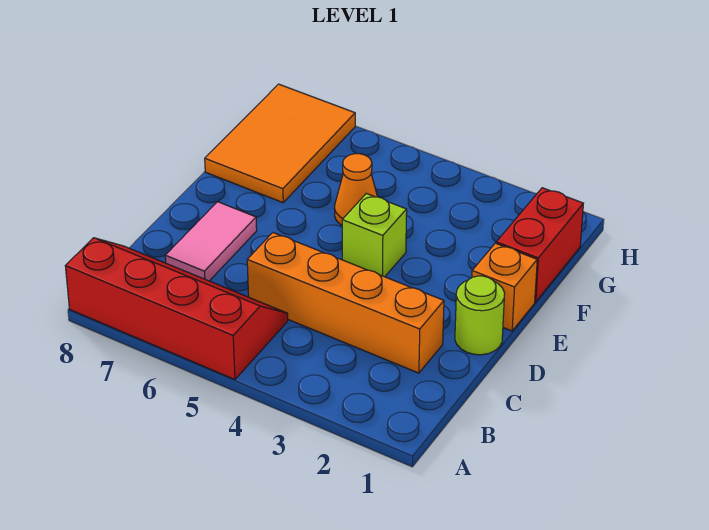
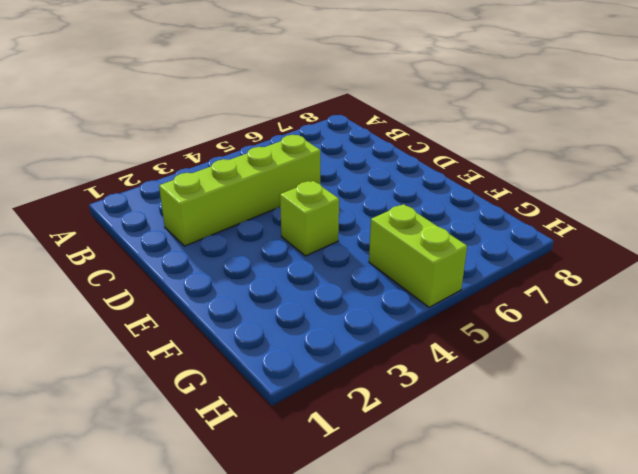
lime brick C2:C5 level 1 -> orange brick C2:C5 level 1
lime brick G5:H5 level 1 -> none
none -> red slope A5:B8 level 1 top A
none -> pink tile C7:D7 level 1

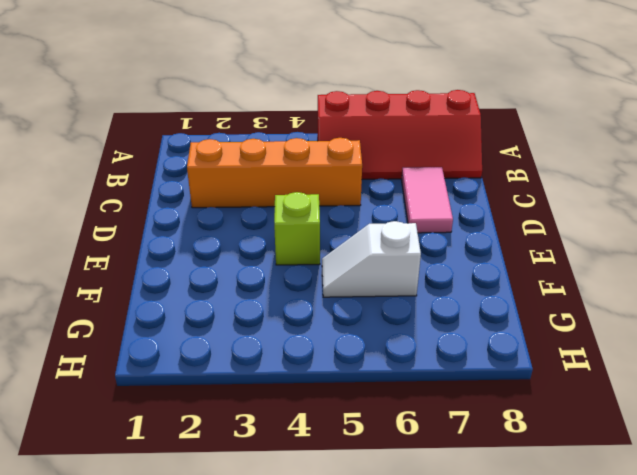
white slope F5:F6 level 1 top 6 -> orange cone F5 level 1
none -> lime round brick D1 level 1
none -> orange brick E1 level 1

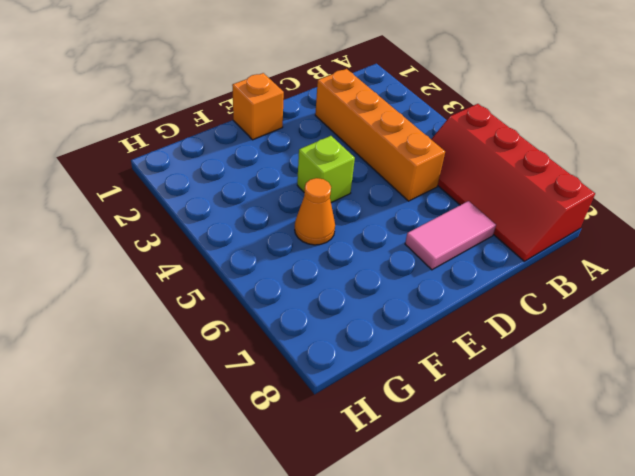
none -> lime round brick D1 level 1
none -> red brick F1:G1 level 1

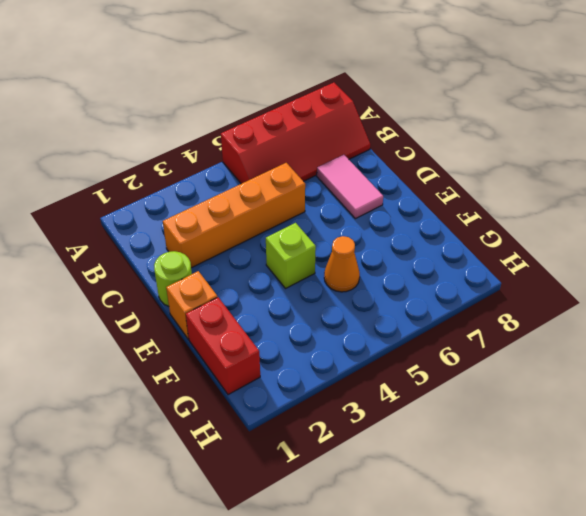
none -> orange tile F7:H8 level 1

